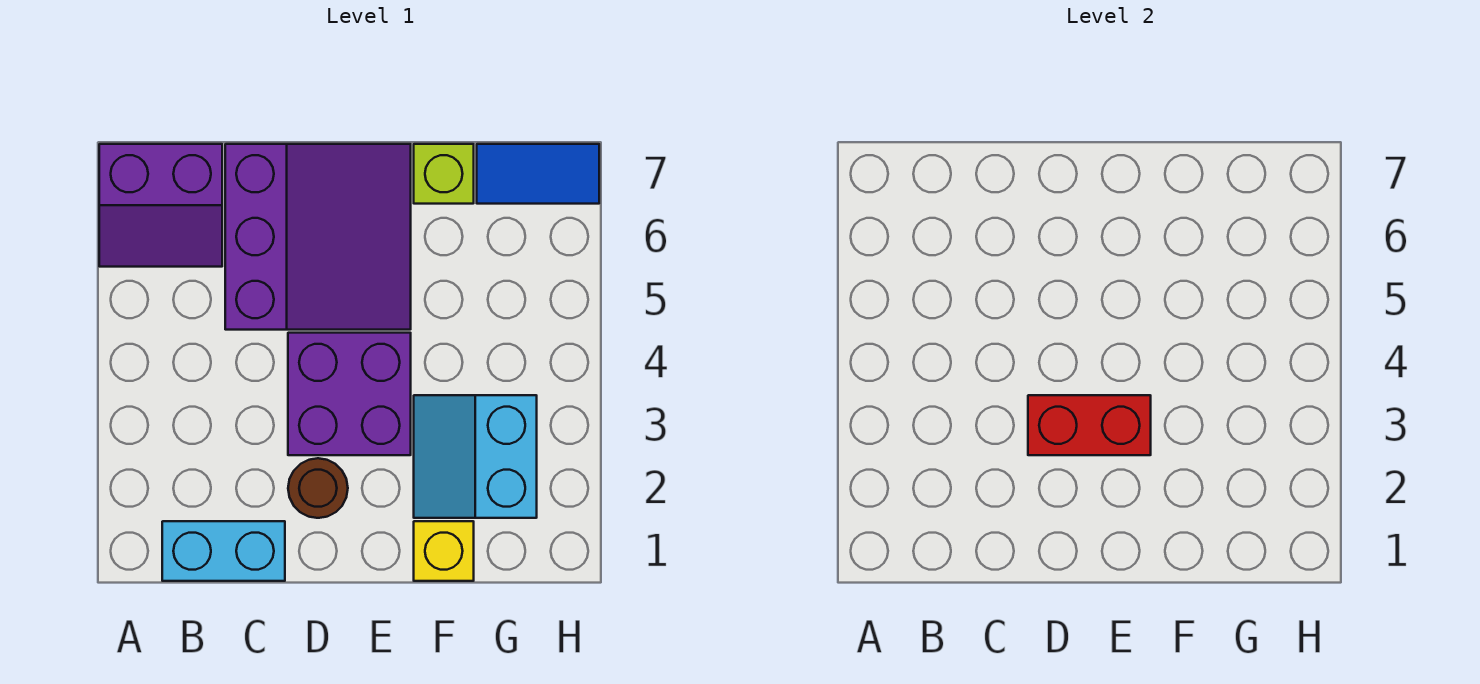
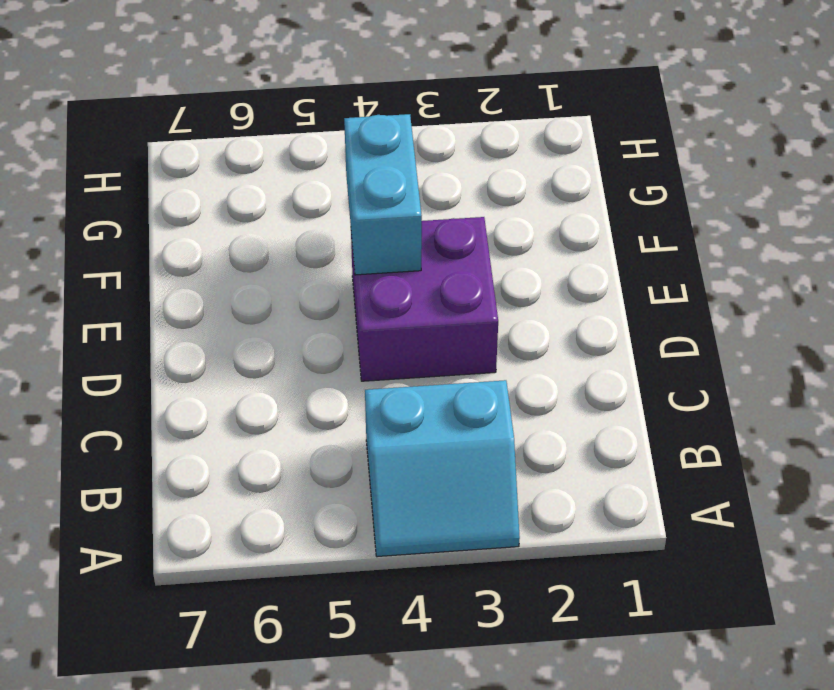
cyan slope A3:B4 level 1 top B -> cyan slope F2:G3 level 1 top G
cyan brick E4:F4 level 2 -> cyan brick B1:C1 level 1
none -> purple slope A6:B7 level 1 top 7
none -> purple slope C5:E7 level 1 top C

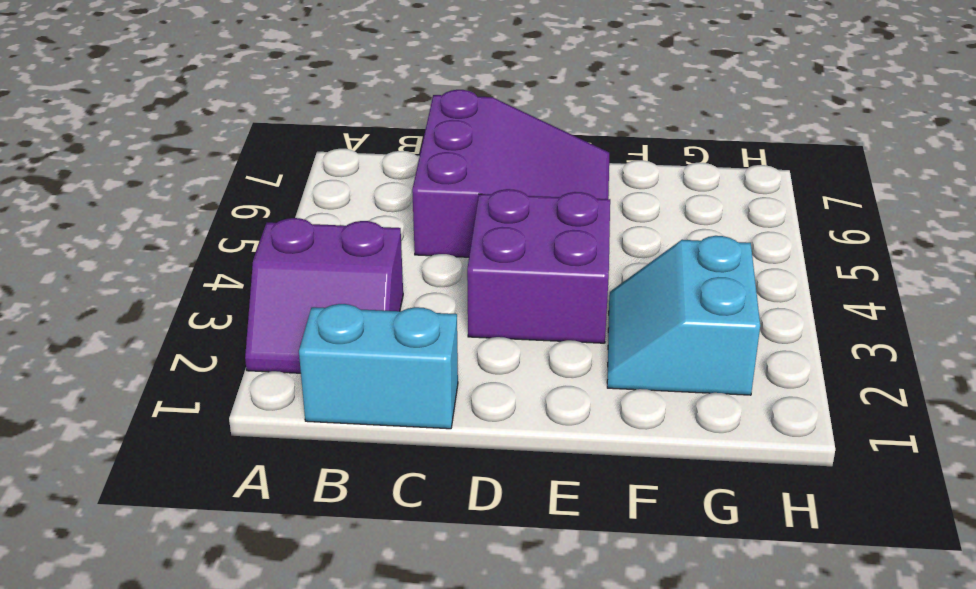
purple slope A2:B3 level 1 top 3 -> purple slope A6:B7 level 1 top 7
none -> brown round brick D2 level 1
none -> yellow brick F1 level 1

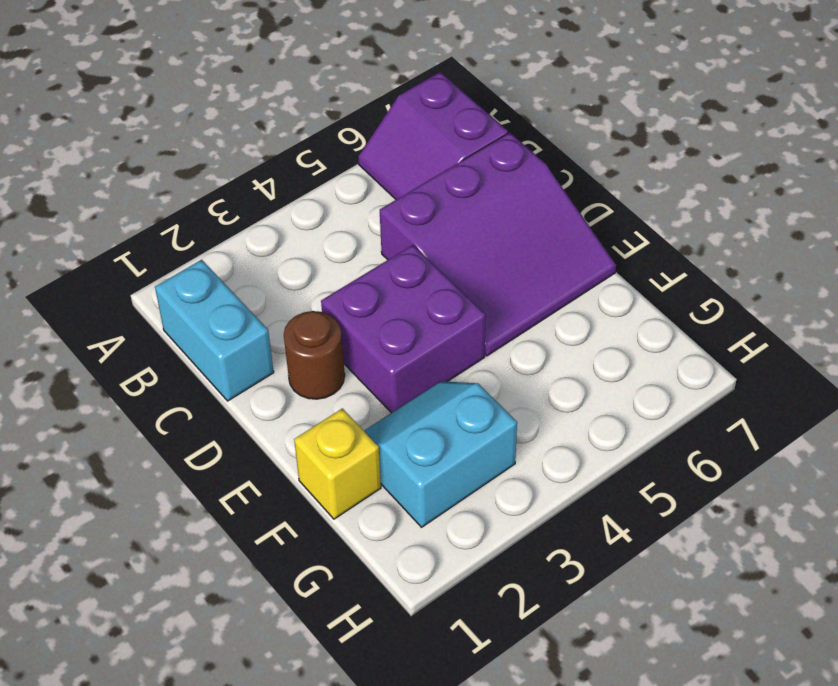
none -> lime brick F7 level 1
none -> blue tile G7:H7 level 1

